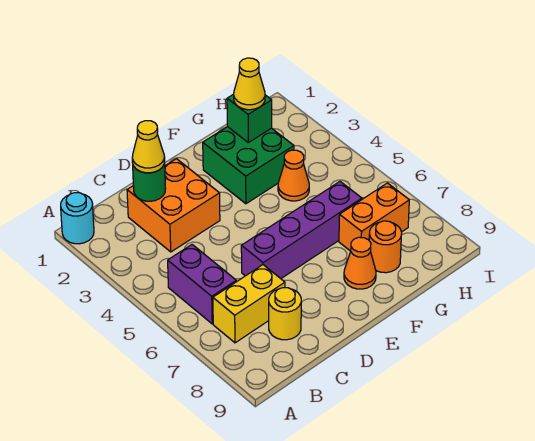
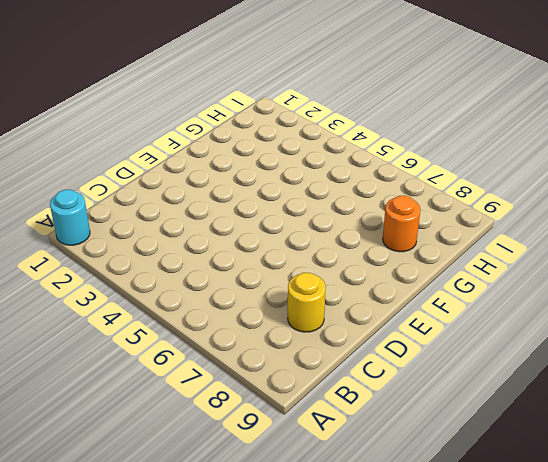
none -> purple brick B5:B6 level 1
none -> yellow brick B7:C7 level 1
none -> orange brick C2:D3 level 1

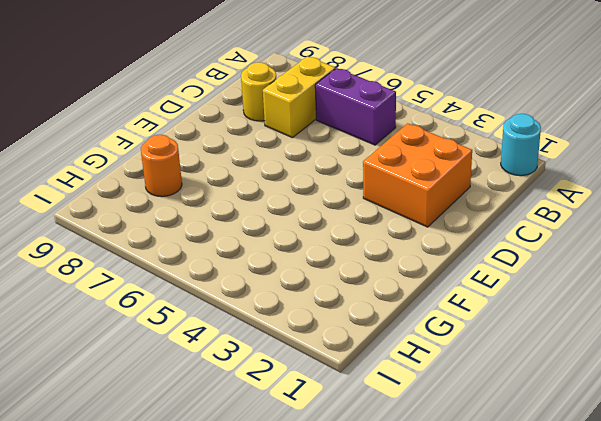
none -> purple brick D6:G6 level 1
none -> green brick F2:G3 level 1
none -> orange cone F8 level 1

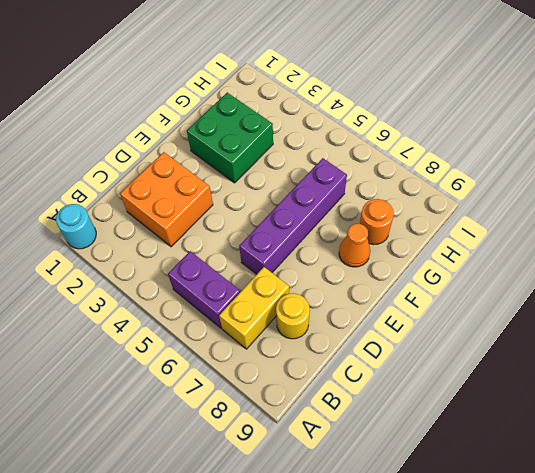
none -> orange cone G4 level 1
none -> orange brick G7:H7 level 1
none -> green round brick C2 level 2

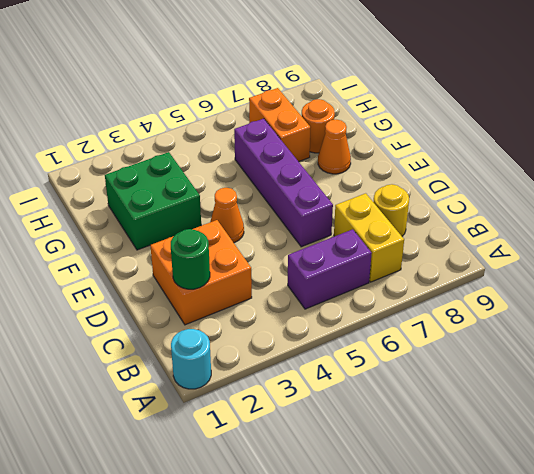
orange cone E4 level 1 -> orange cone G4 level 1
none -> green brick G2 level 2
none -> yellow cone C2 level 3
none -> yellow cone G2 level 3

